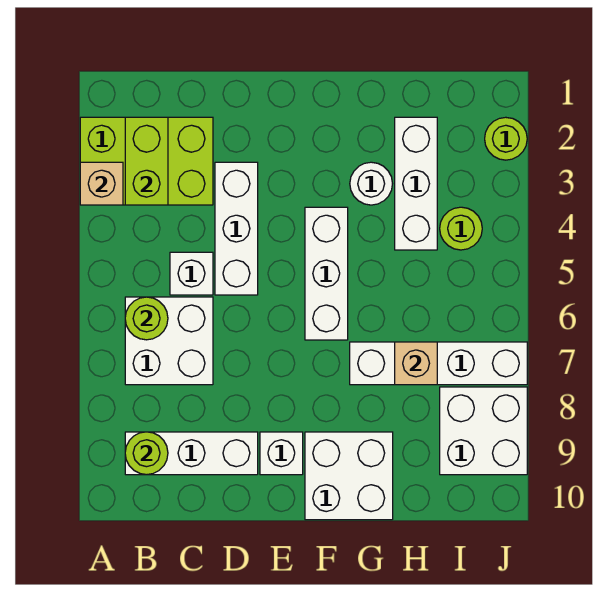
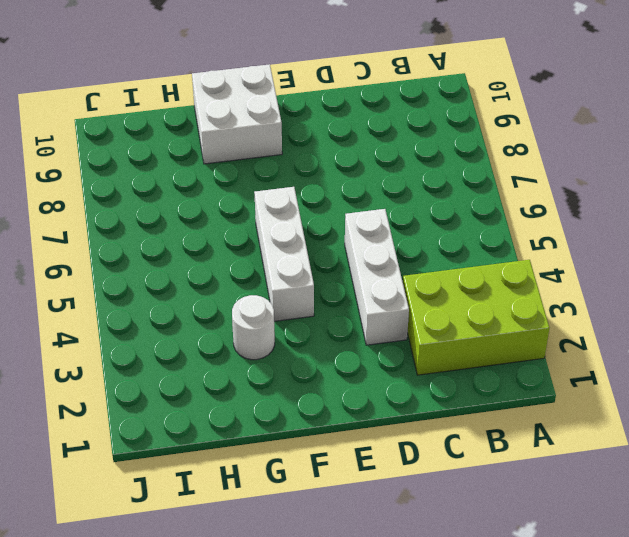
none -> white brick B6:C7 level 1
none -> white brick B9:D9 level 1
none -> white brick C5 level 1

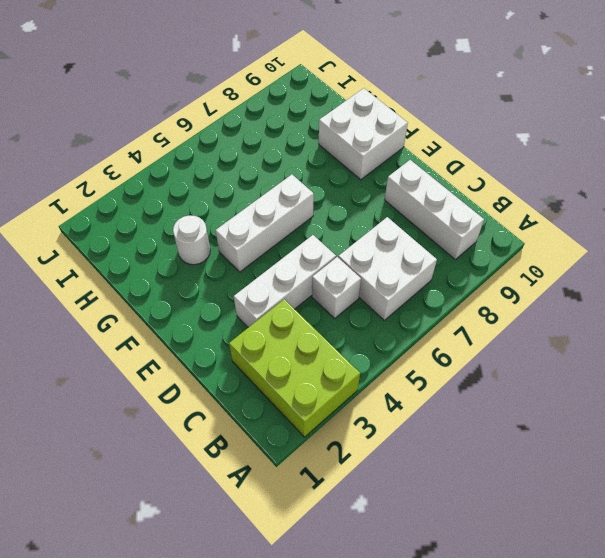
none -> white brick E9 level 1
none -> white brick G7:J7 level 1
none -> white brick H2:H4 level 1

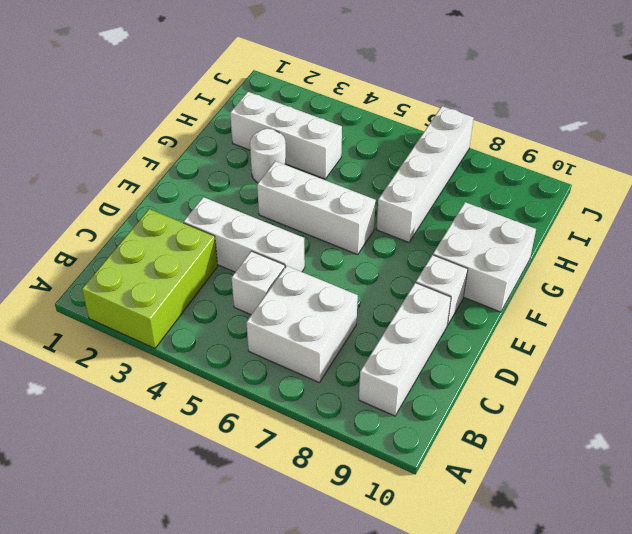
none -> lime round brick I4 level 1
none -> white brick I8:J9 level 1
none -> lime round brick J2 level 1

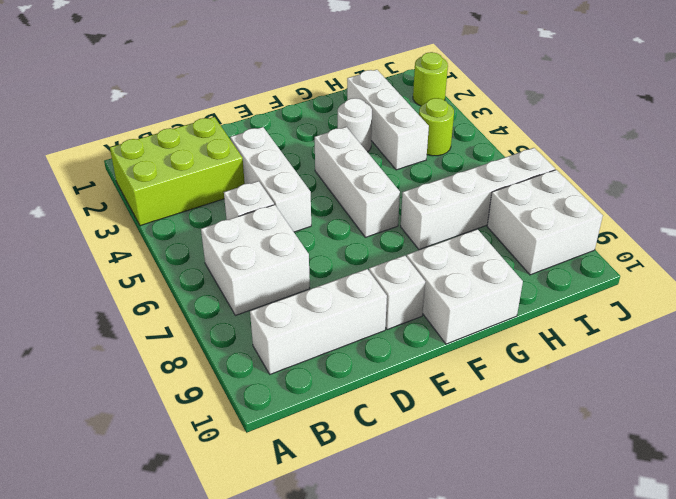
none -> tan brick A3 level 2
none -> lime brick B2:B3 level 2
none -> lime round brick B6 level 2

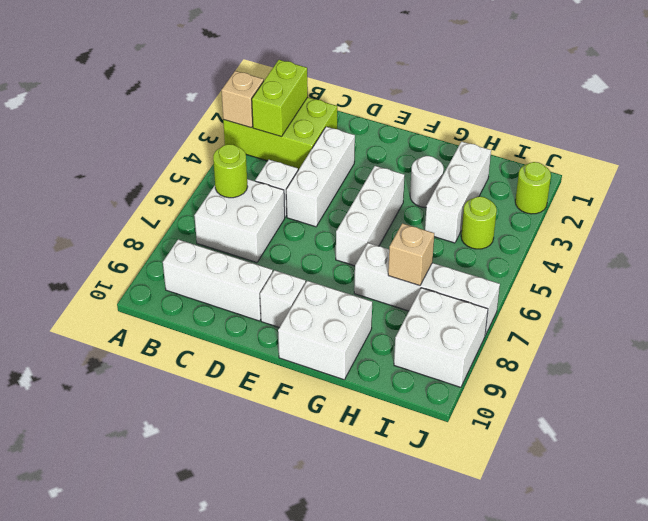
none -> lime round brick B9 level 2

